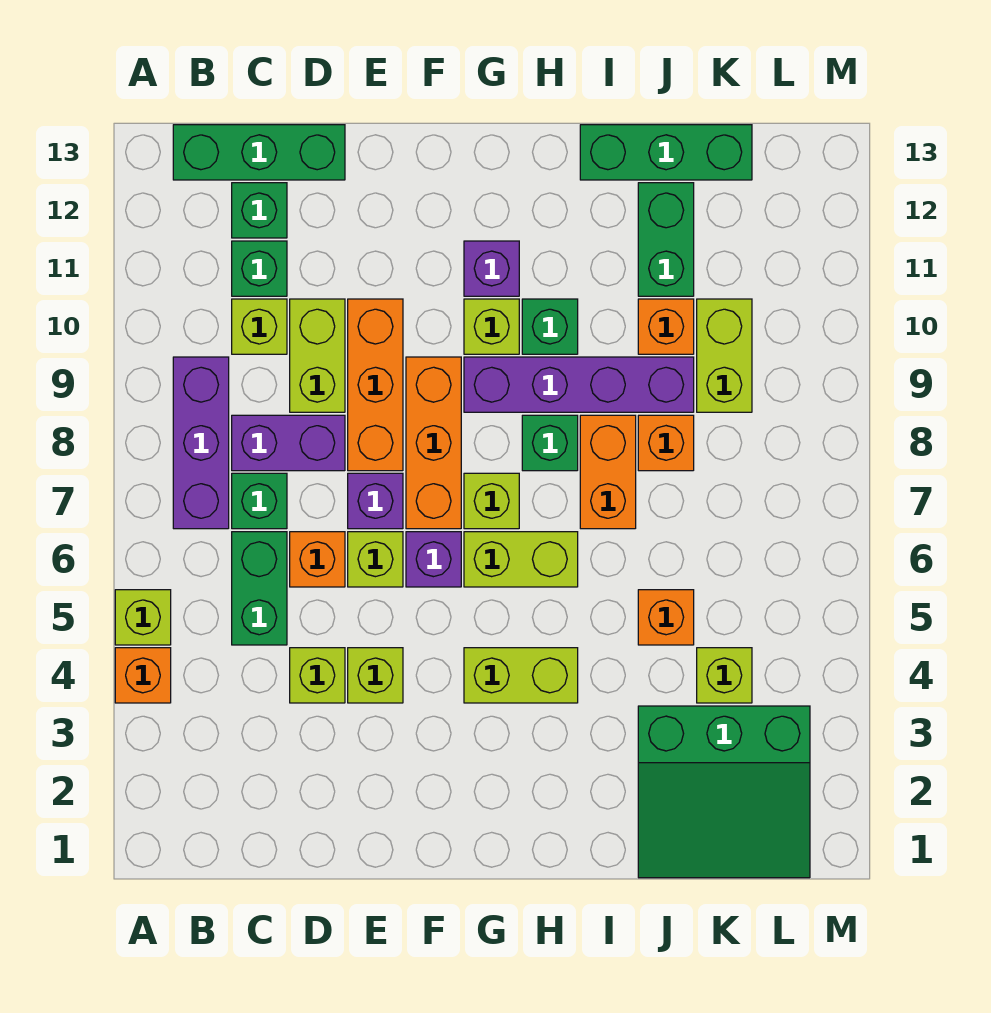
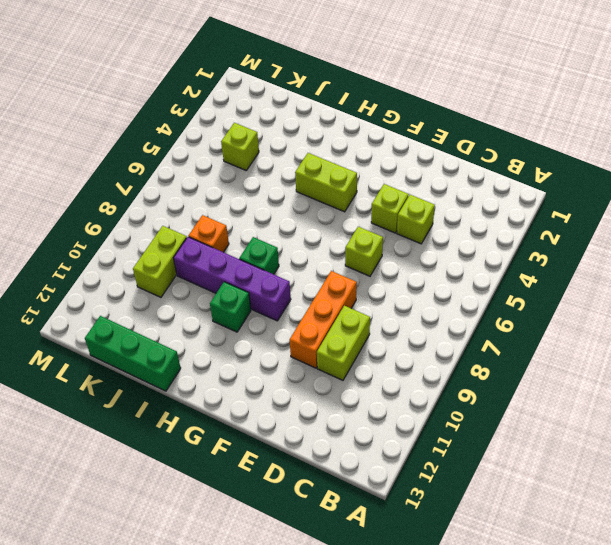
none -> orange brick A4 level 1
none -> lime brick A5 level 1
none -> purple brick B7:B9 level 1
none -> green brick B13:D13 level 1

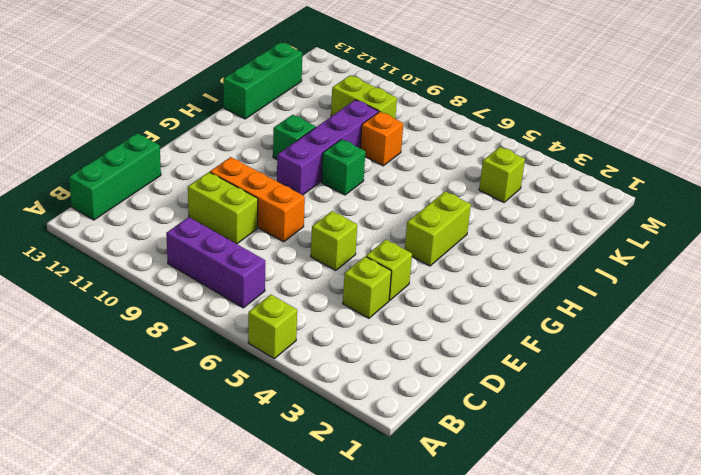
none -> orange brick A4 level 1
none -> green brick C5:C6 level 1
none -> green brick C7 level 1
none -> purple brick C8:D8 level 1

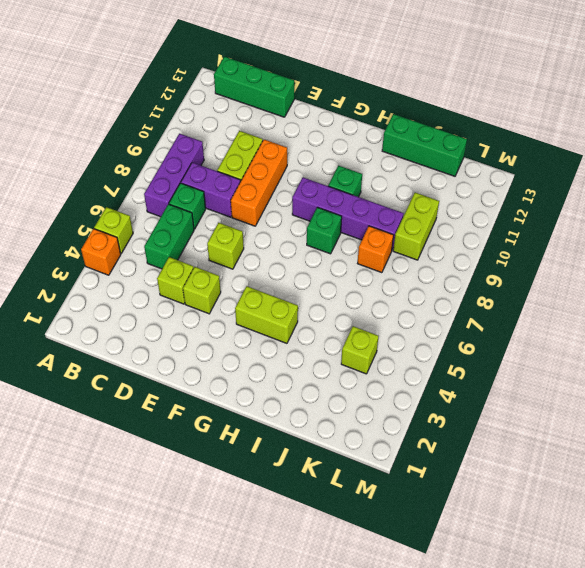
none -> lime brick C10 level 1
none -> green brick C11 level 1
none -> green brick C12 level 1
none -> orange brick D6 level 1

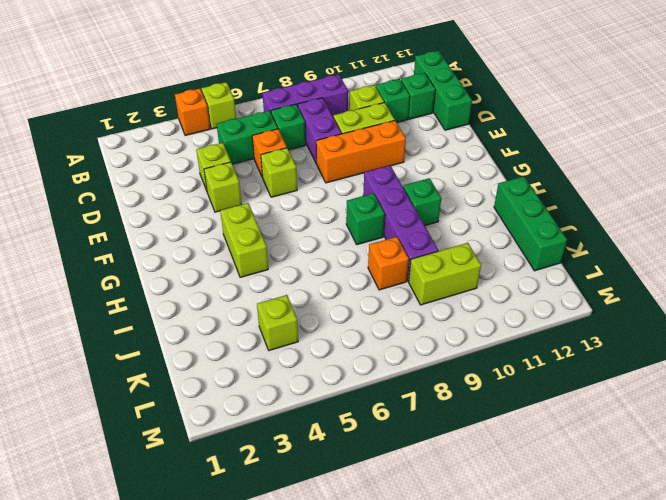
none -> purple brick E7 level 1
none -> purple brick F6 level 1
none -> orange brick F7:F9 level 1
none -> lime brick G6:H6 level 1

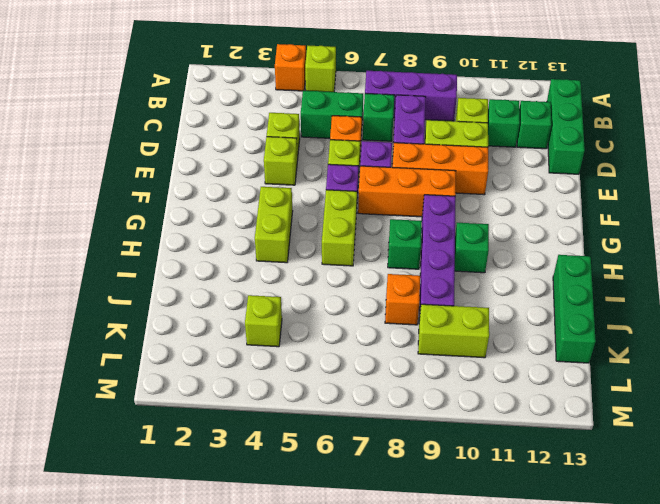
none -> lime brick G7 level 1
none -> lime brick G10 level 1
none -> purple brick G11 level 1
none -> orange brick I7:I8 level 1

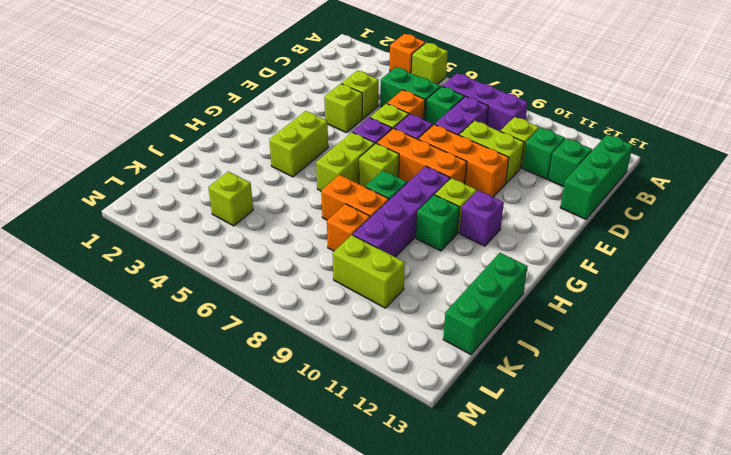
none -> green slope J1:L3 level 1 top 3
none -> orange brick J5 level 1
none -> orange brick J10 level 1
none -> green brick J11:J12 level 1

